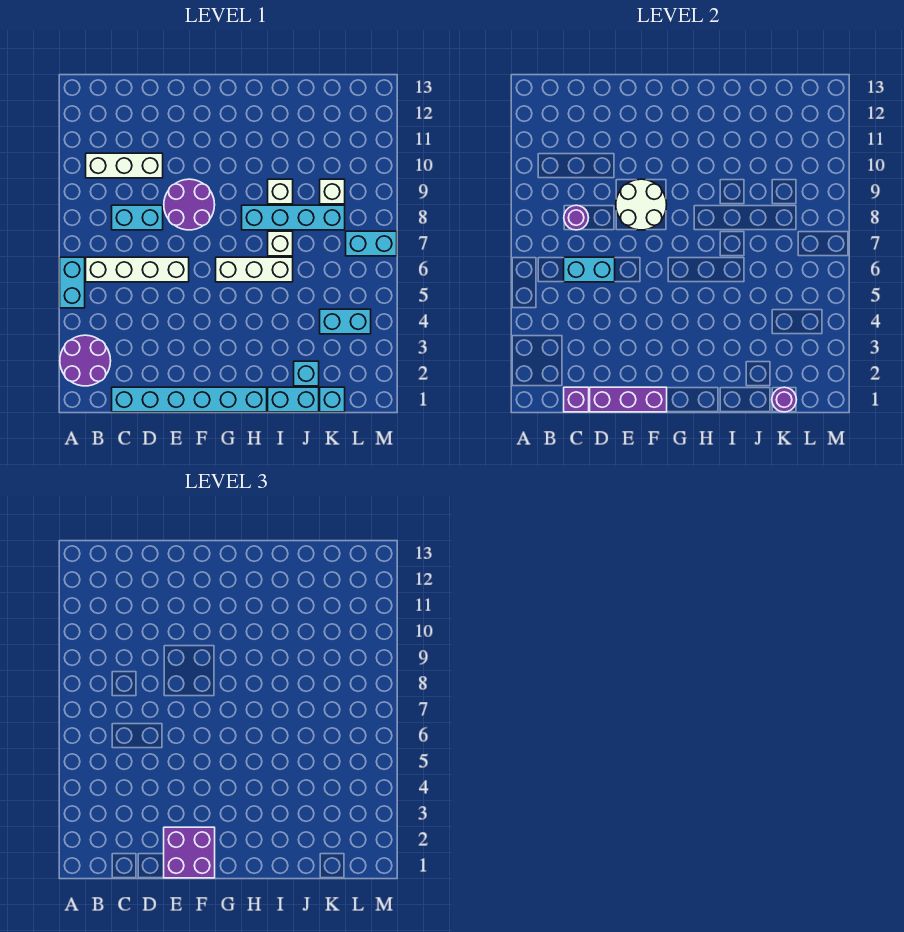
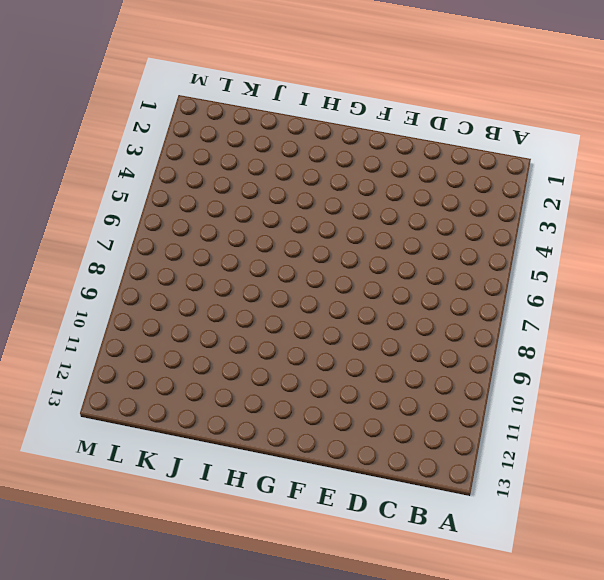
none -> purple round brick A2:B3 level 1
none -> cyan brick A5:A6 level 1
none -> white brick B6:E6 level 1

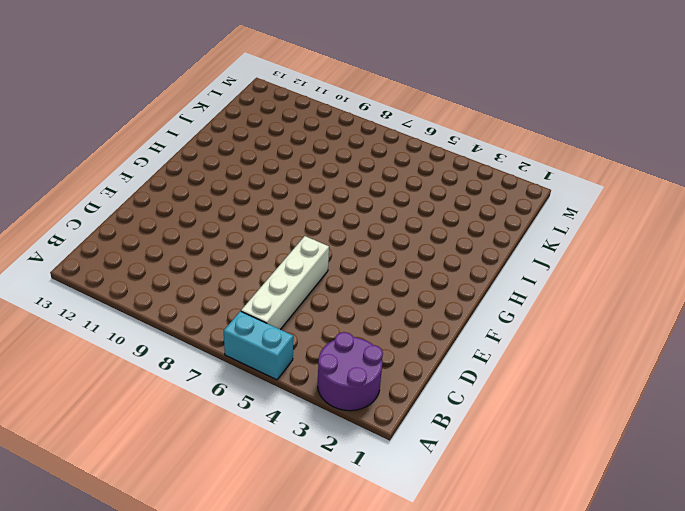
none -> white brick B10:D10 level 1
none -> cyan brick C1:H1 level 1
none -> cyan brick C8:D8 level 1

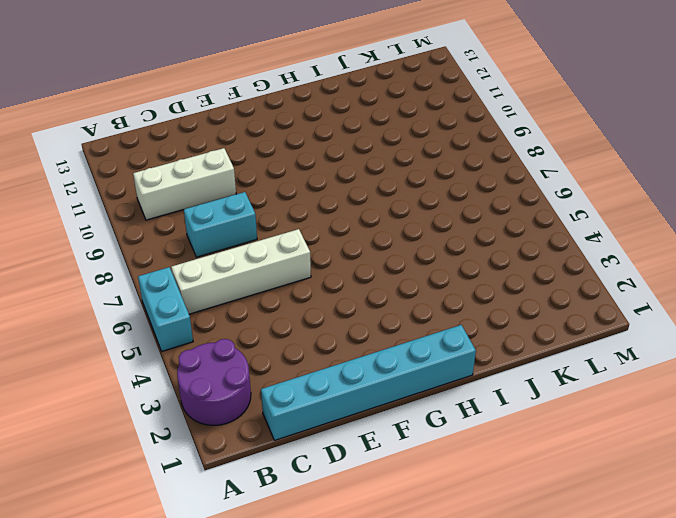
none -> purple round brick E8:F9 level 1
none -> white brick G6:I6 level 1
none -> cyan brick H8:K8 level 1

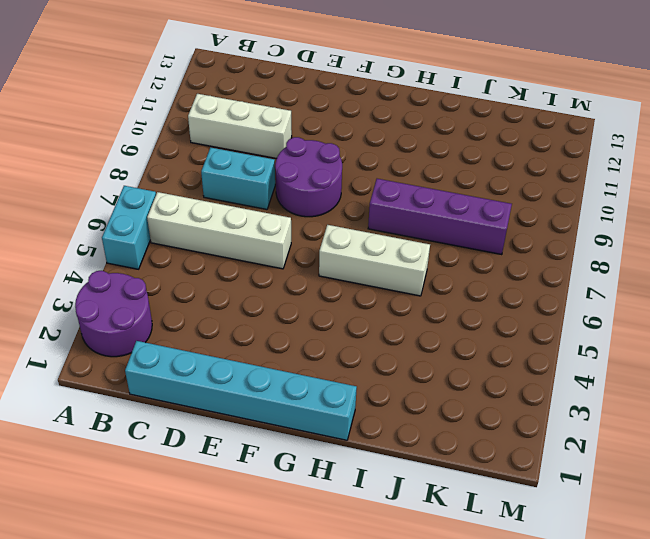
purple brick H8:K8 level 1 -> cyan brick H8:K8 level 1
none -> cyan brick I1:J1 level 1
none -> white brick I7 level 1
none -> white brick I9 level 1

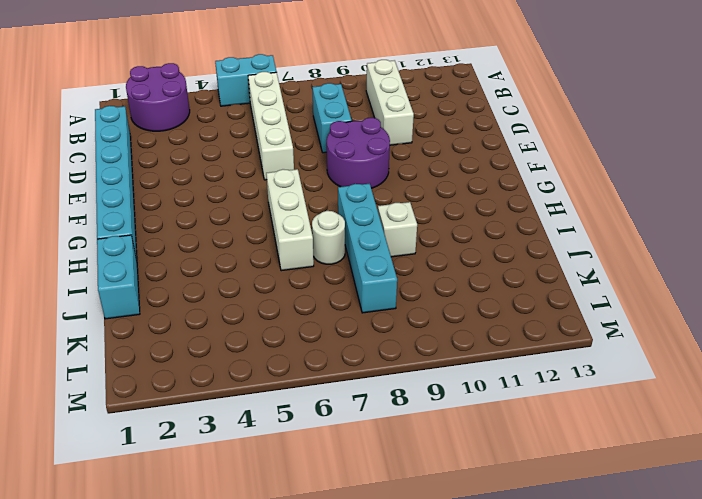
white round brick I7 level 1 -> white brick I7 level 1
none -> cyan brick J2 level 1
none -> cyan brick K1 level 1
none -> cyan brick K4:L4 level 1

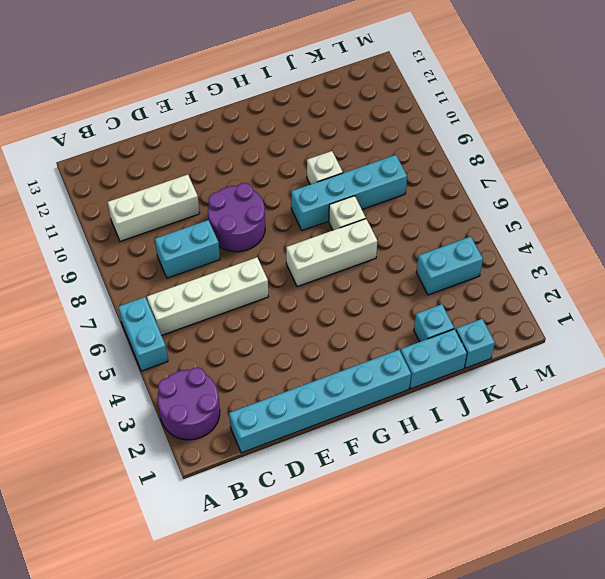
none -> white brick K9 level 1
none -> cyan brick L7:M7 level 1
none -> purple brick C1 level 2

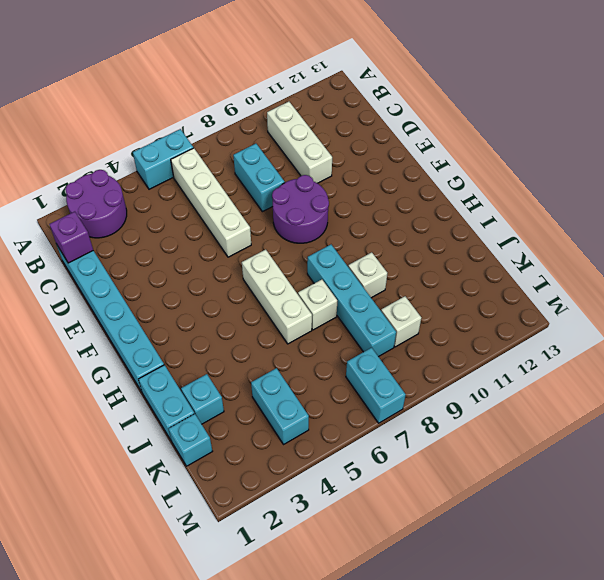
none -> cyan brick C6:D6 level 2
none -> purple round brick C8 level 2
none -> purple brick D1:F1 level 2

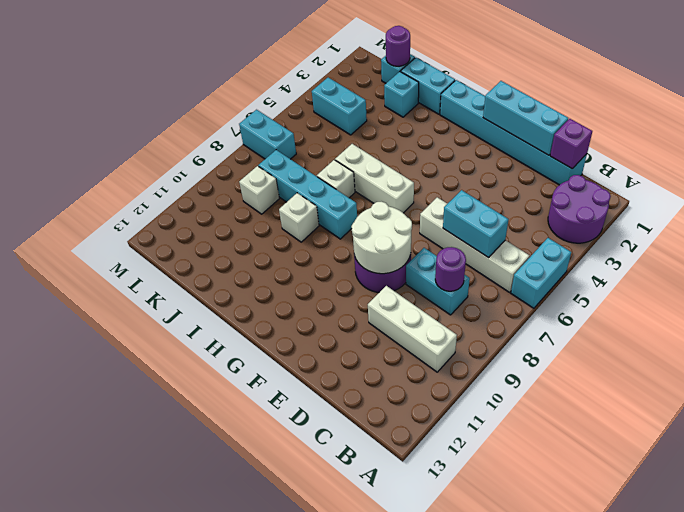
cyan brick D1:F1 level 2 -> purple brick D1:F1 level 2
none -> purple brick E1:F2 level 3

